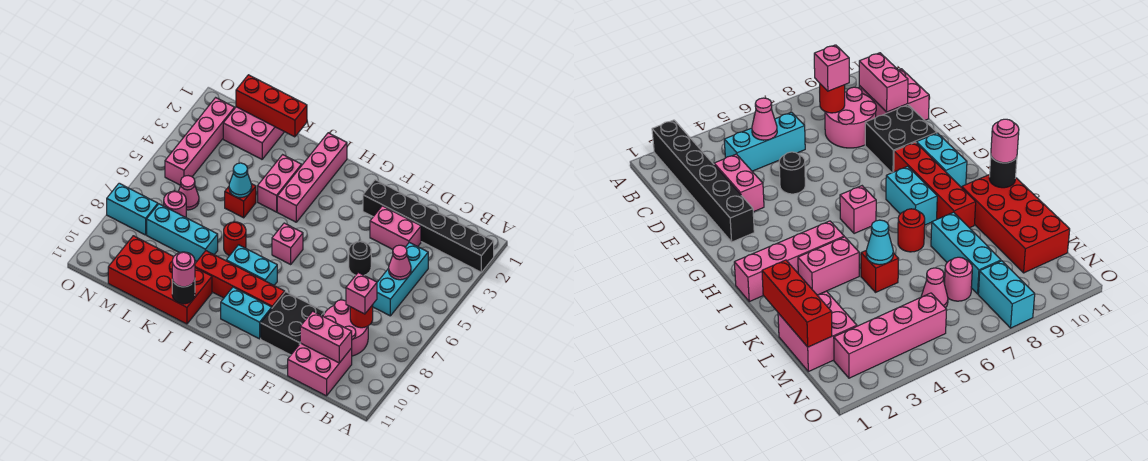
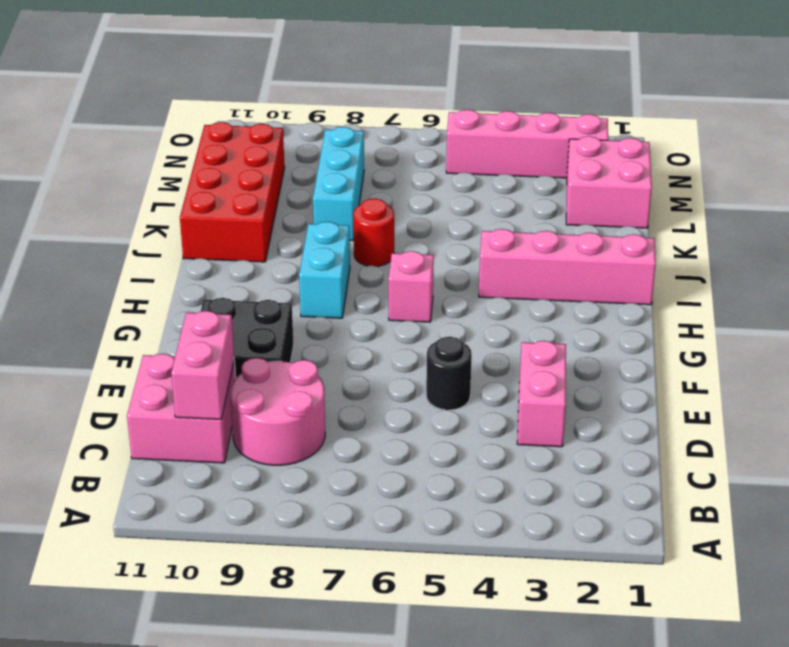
none -> black brick A2:F2 level 1
none -> cyan brick C4:C6 level 1
none -> red brick G9:J9 level 1
none -> cyan brick G10:H10 level 1

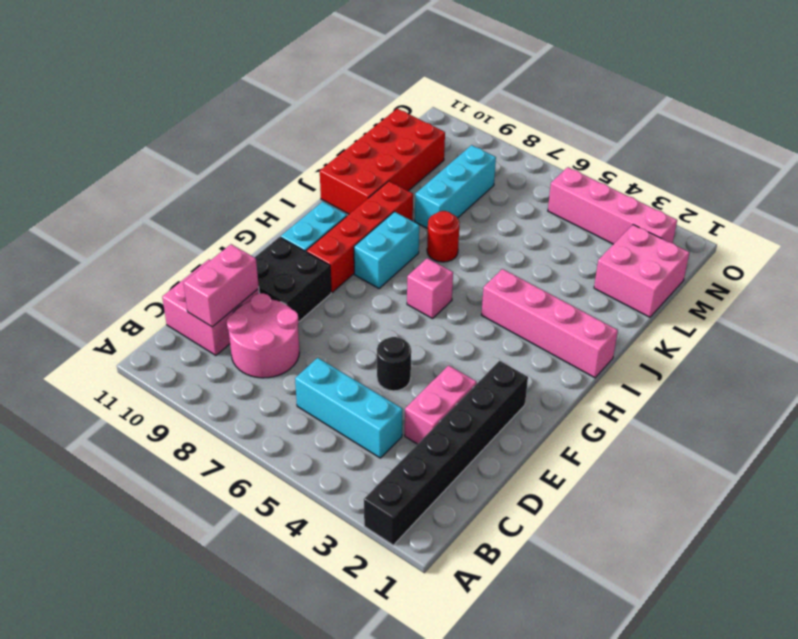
none -> pink brick J3:J4 level 1
none -> red brick K5 level 1
none -> pink cone M6 level 1
none -> pink round brick M7 level 1

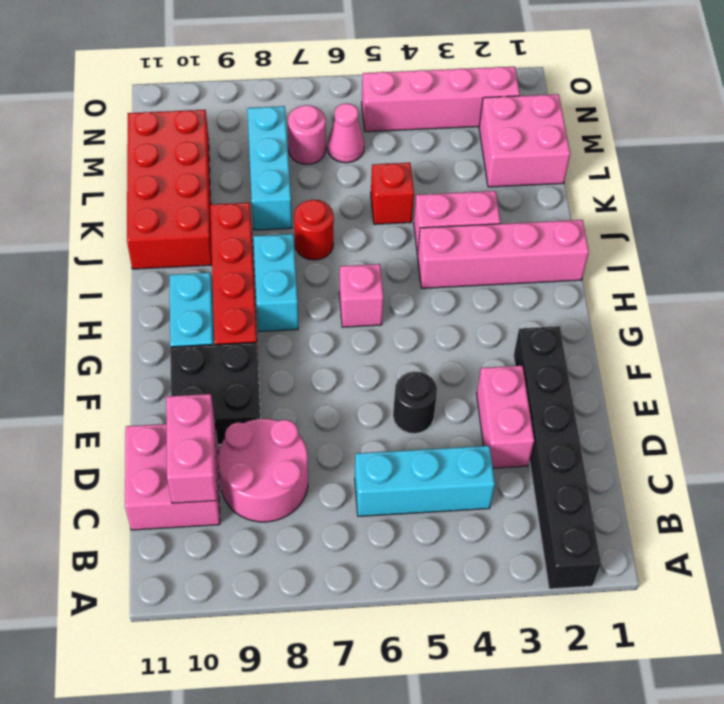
none -> cyan brick N8:O8 level 1
none -> pink cone C5 level 2
none -> red round brick C8 level 2
none -> black round brick J11 level 2

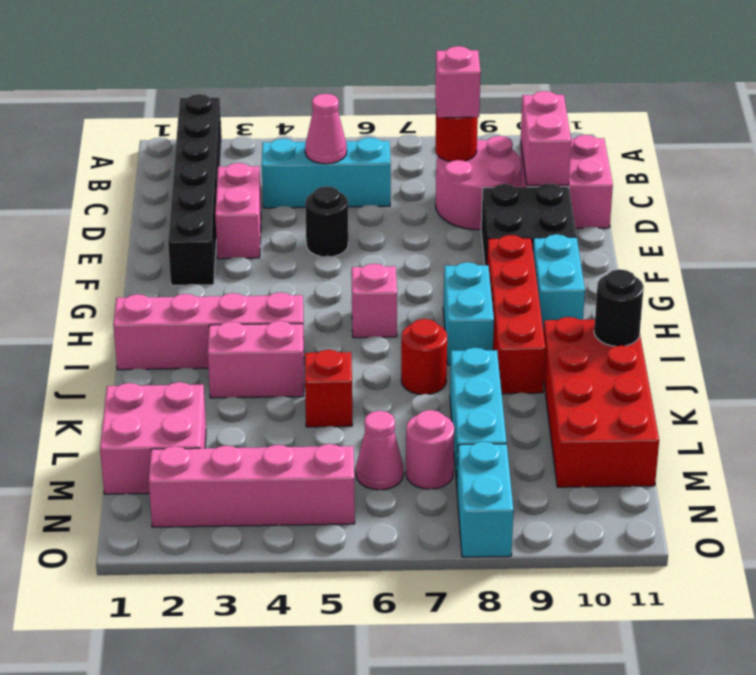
none -> red brick K1:M1 level 2
none -> cyan cone K5 level 2
none -> pink round brick J11 level 3

